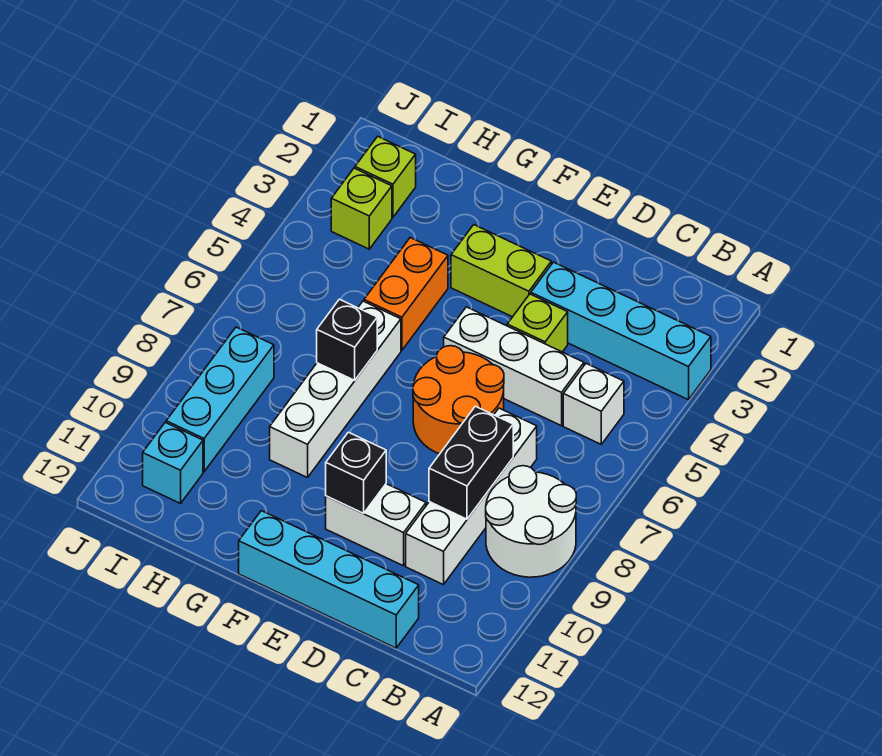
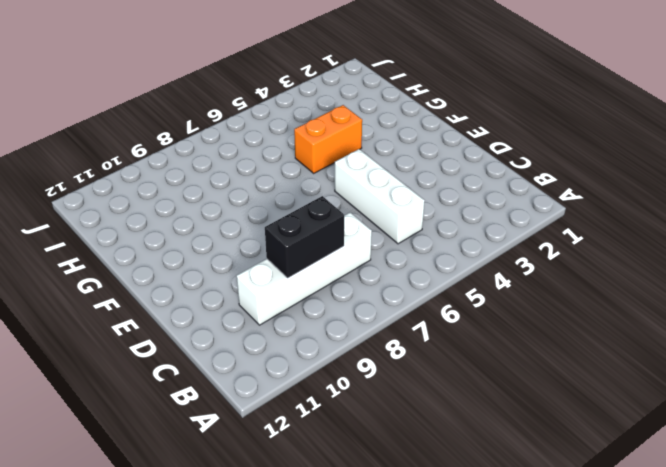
none -> cyan brick A3:D3 level 1
none -> white round brick A8:B9 level 1
none -> white brick B5 level 1

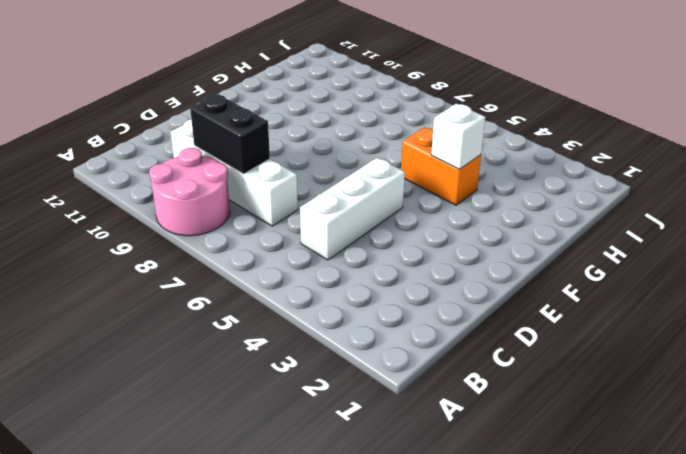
pink round brick A8:B9 level 1 -> white round brick A8:B9 level 1
white brick G4 level 2 -> white brick B5 level 1
none -> cyan brick A3:D3 level 1
none -> cyan brick C12:F12 level 1
none -> lime brick D4 level 1

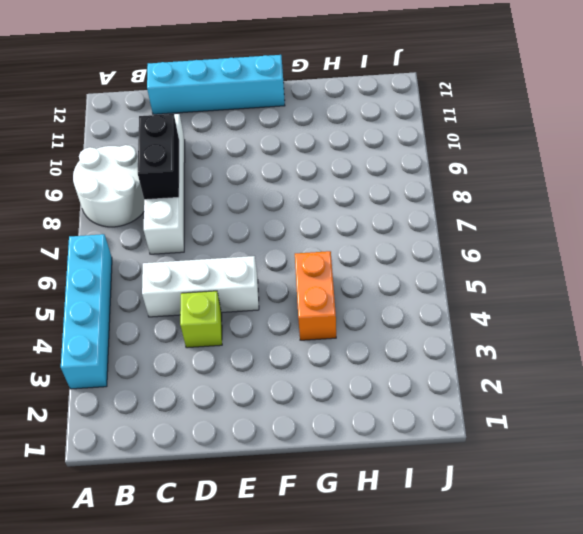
cyan brick A3:A6 level 1 -> cyan brick A3:D3 level 1
none -> white brick B5 level 1
none -> orange round brick D6:E7 level 1
none -> white brick D10:E10 level 1

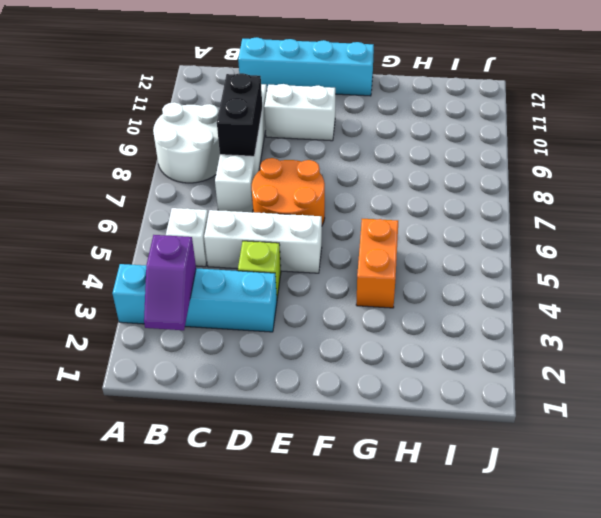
purple slope B2:B3 level 2 top 3 -> none
none -> lime brick E3:F3 level 1
none -> white brick G6:G9 level 1
none -> lime brick I2 level 1

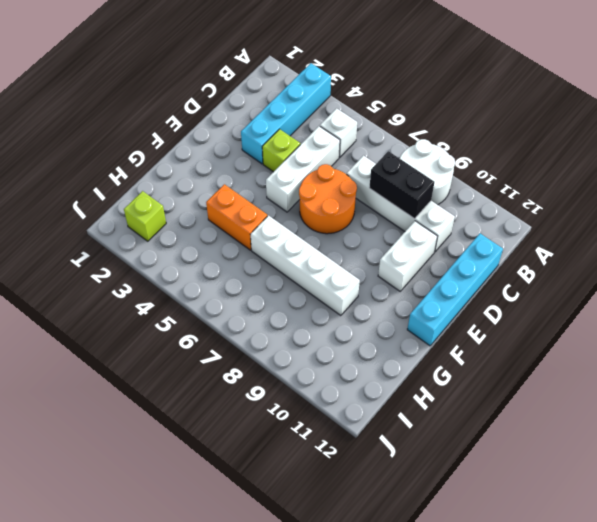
none -> lime brick E3:F3 level 1
none -> lime brick I3 level 1
none -> cyan brick I8:I10 level 1

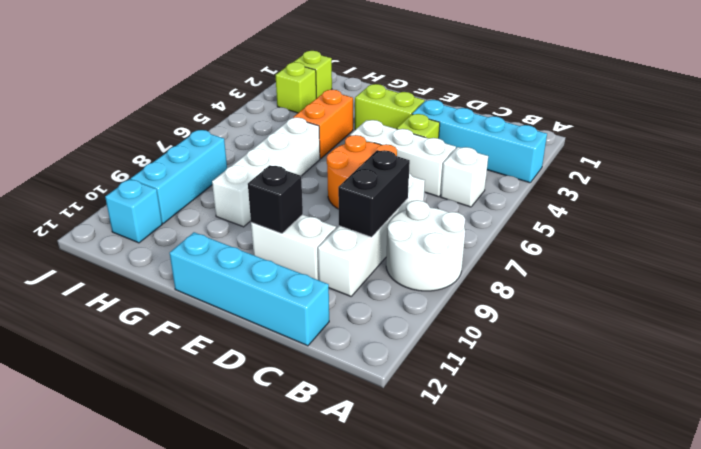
none -> black brick G7 level 2

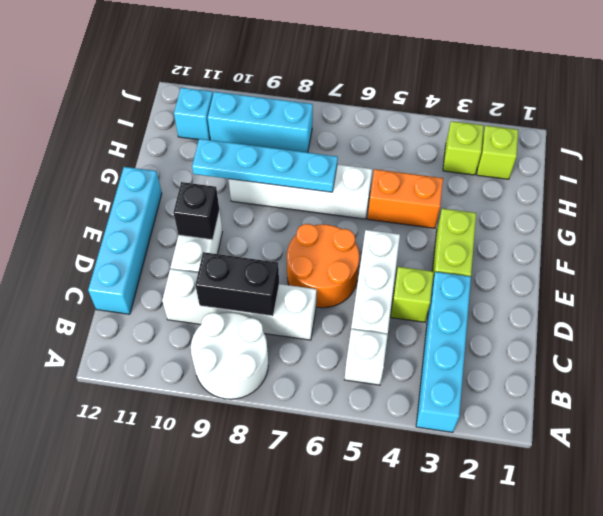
cyan plate G7:G10 level 2 -> black brick G7 level 2

